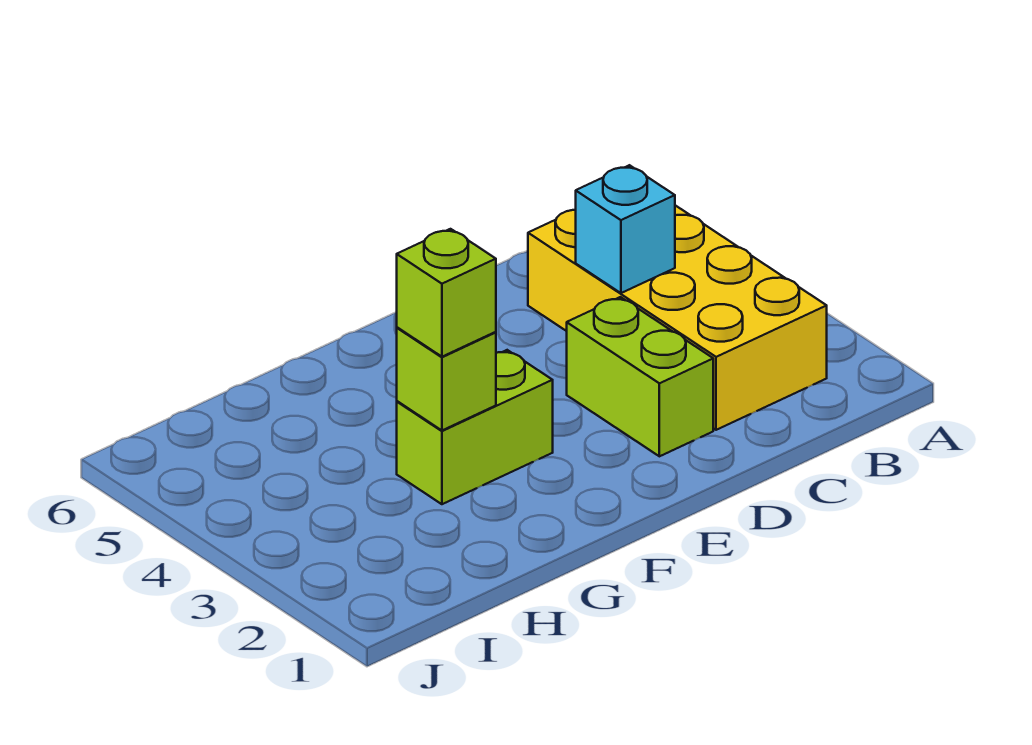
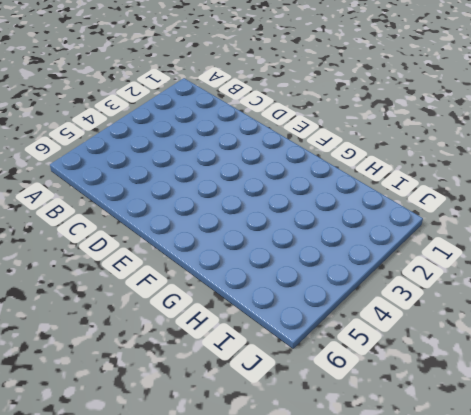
none -> yellow brick B2:C5 level 1
none -> lime brick D2:D3 level 1

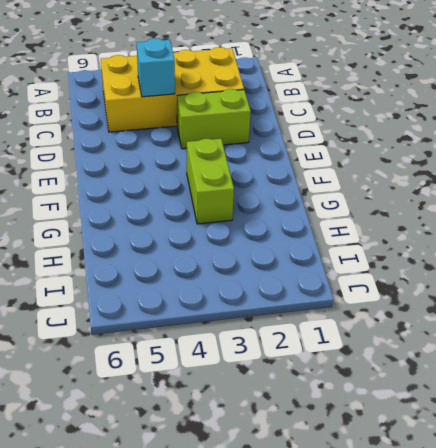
none -> lime brick G3 level 2
none -> lime brick G3 level 3

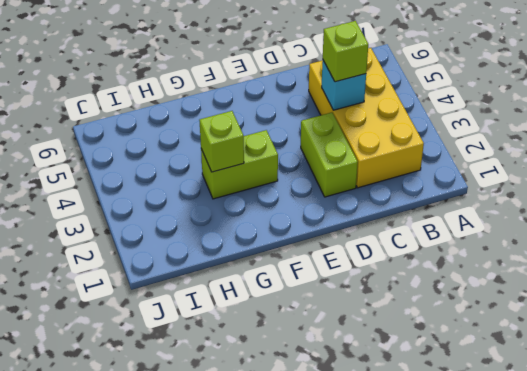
lime brick C4 level 3 -> lime brick G3 level 3

